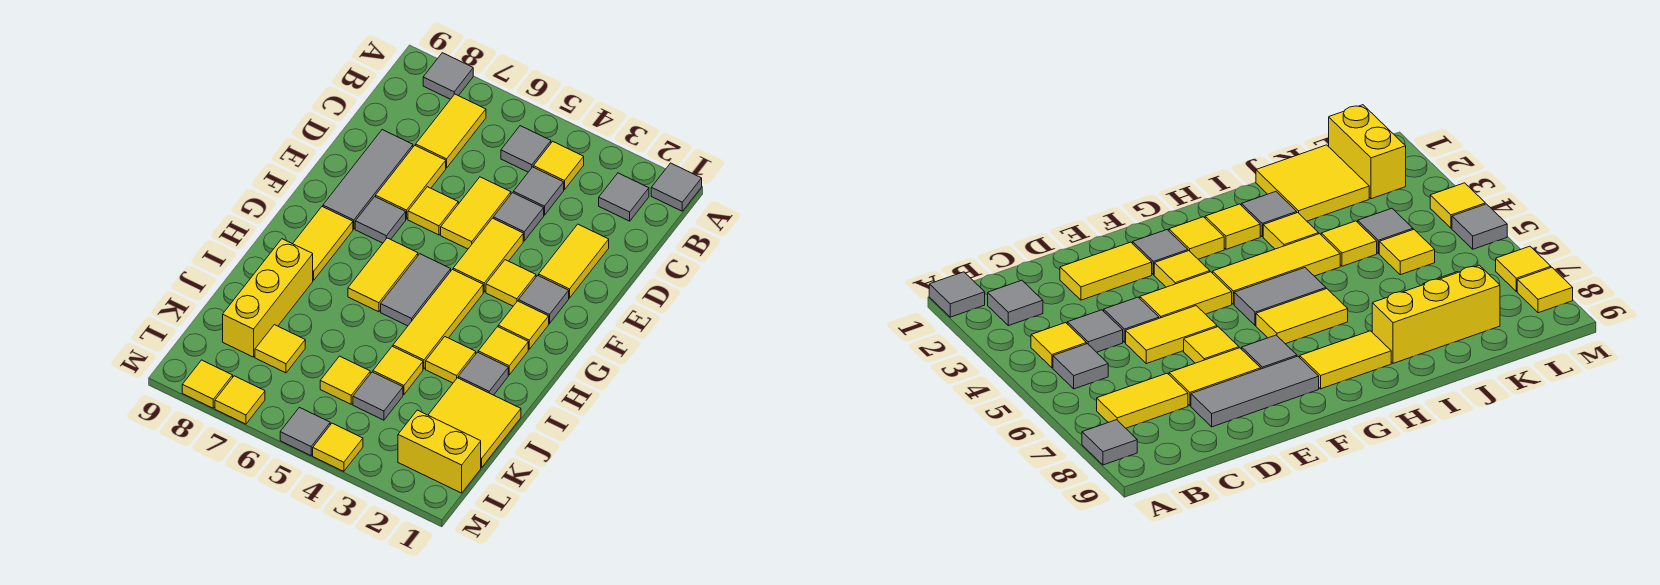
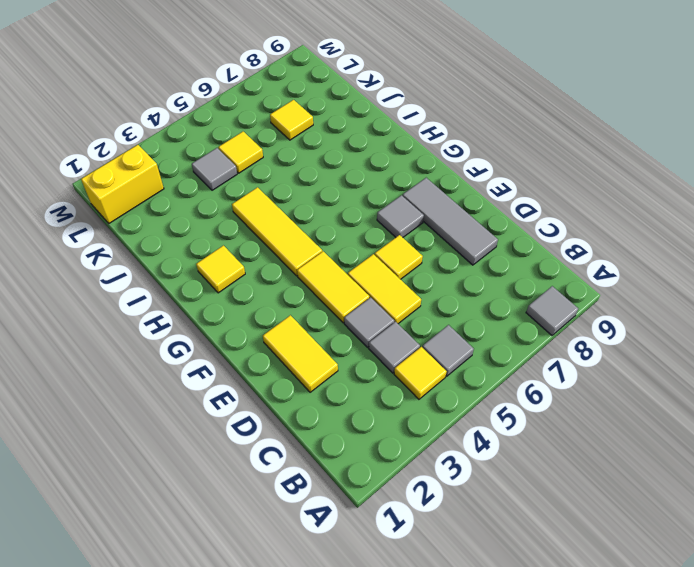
none -> grey tile A1 level 1
none -> grey tile B2 level 1
none -> yellow tile B7:C7 level 1
none -> yellow tile D7:E7 level 1

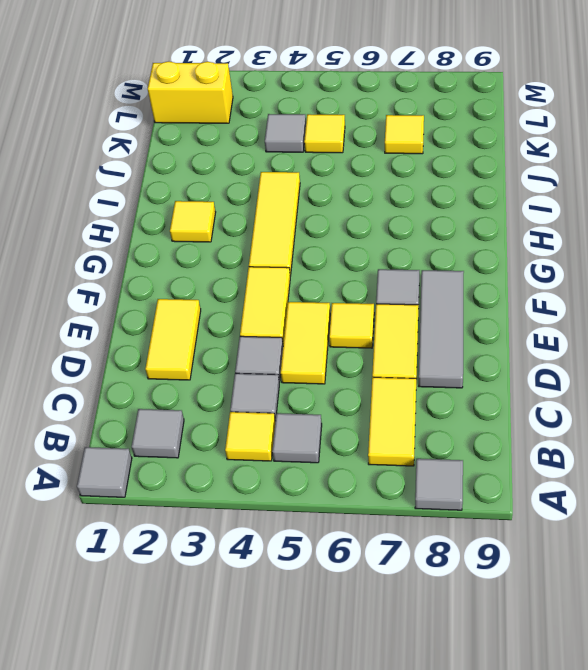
none -> grey tile F2 level 1
none -> yellow tile F3 level 1
none -> yellow tile G2 level 1
none -> grey tile G5:H5 level 1

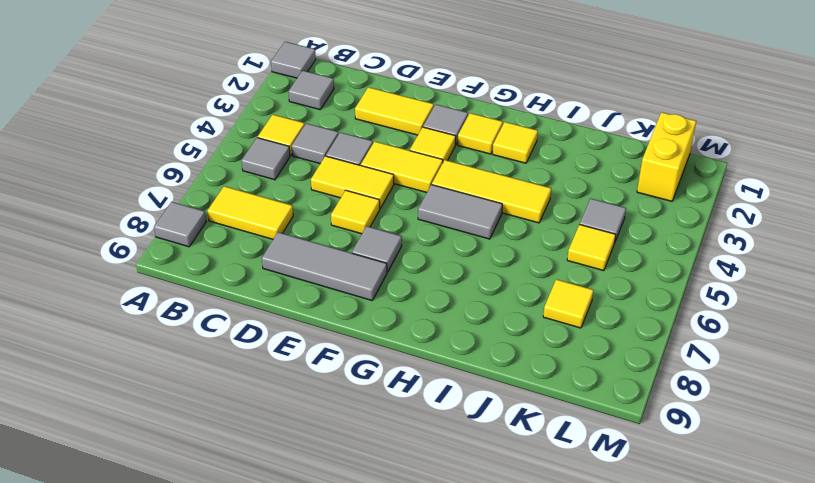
none -> yellow tile D7:E7 level 1
none -> yellow tile G6:H6 level 1
none -> yellow tile G8:H8 level 1
none -> grey tile I2 level 1

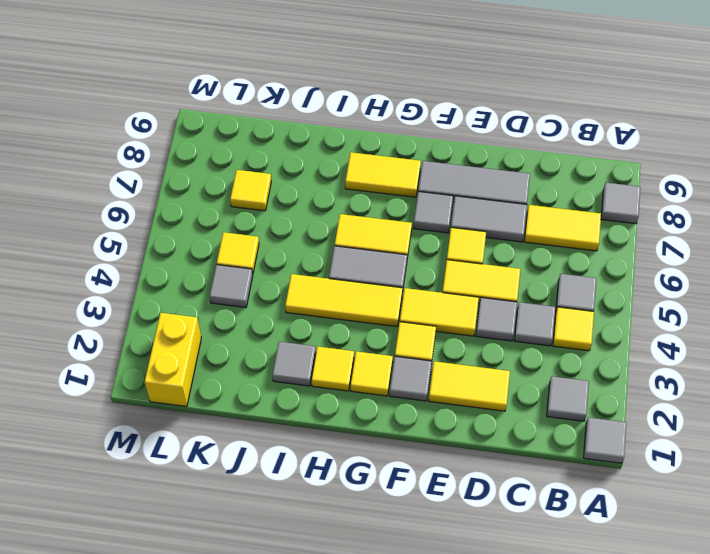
grey tile D7:E7 level 1 -> yellow tile D7:E7 level 1
none -> yellow tile I3 level 1
none -> yellow brick I8:K8 level 1
none -> yellow tile J1:K2 level 1
none -> yellow tile J4 level 1

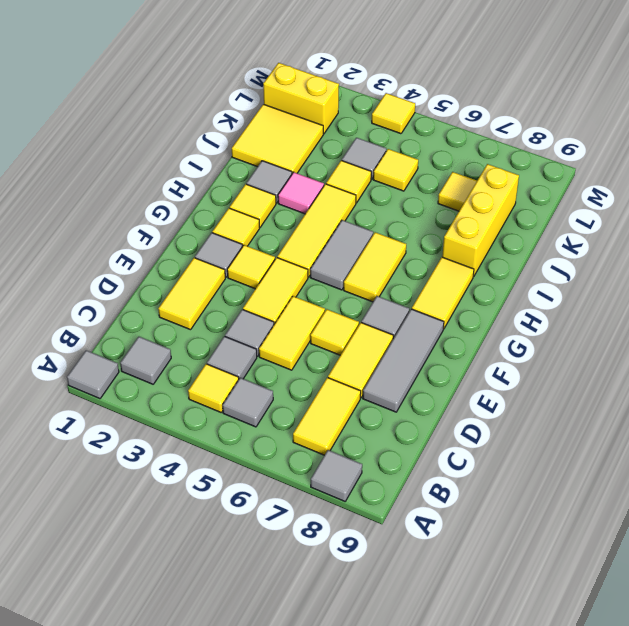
pink tile I3 level 1 -> yellow tile I3 level 1
none -> grey tile M5 level 1
none -> yellow tile M7 level 1
none -> yellow tile M8 level 1

